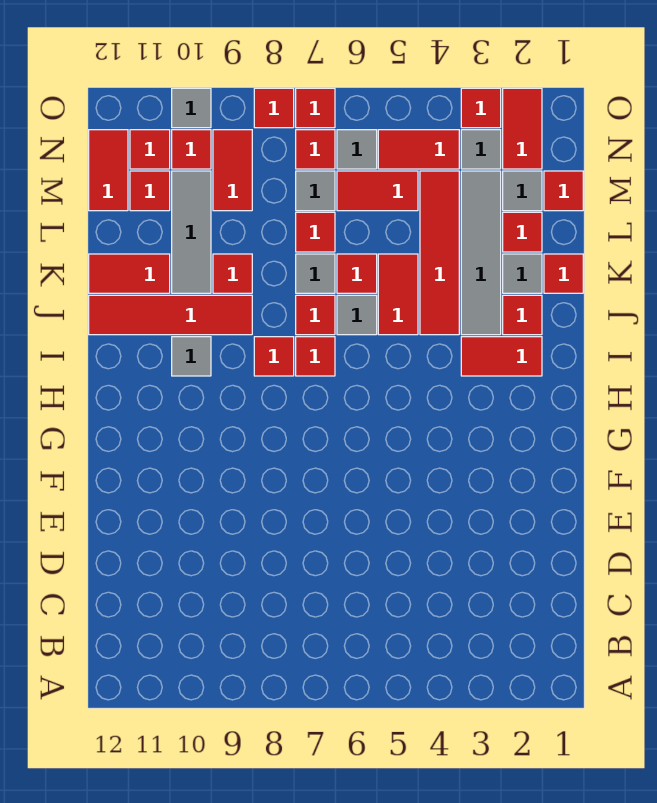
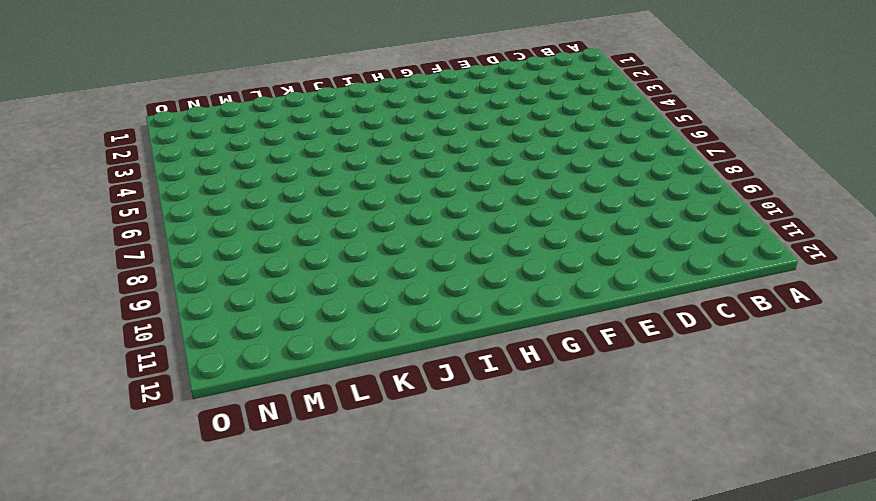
none -> red tile I2:I3 level 1
none -> red tile I7 level 1
none -> red tile I8 level 1
none -> grey tile I10 level 1

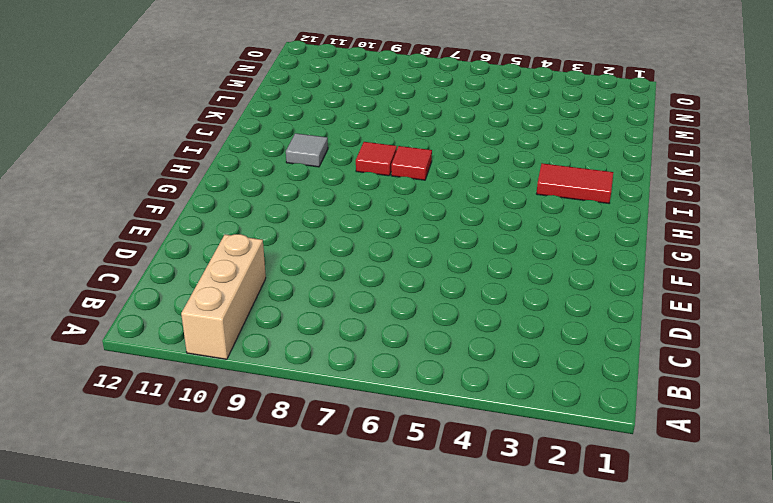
tan brick A10:C10 level 1 -> none
none -> red tile J2 level 1
none -> grey tile J3:M3 level 1
none -> red tile J4:M4 level 1
none -> red tile J5:K5 level 1

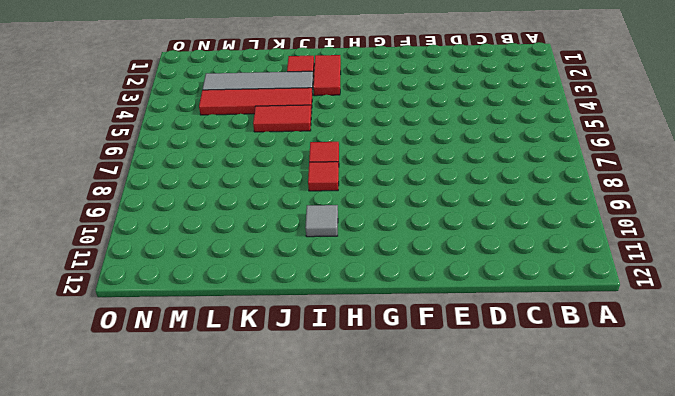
none -> grey tile J6 level 1
none -> red tile J7 level 1
none -> red tile J9:J12 level 1
none -> red tile K1 level 1

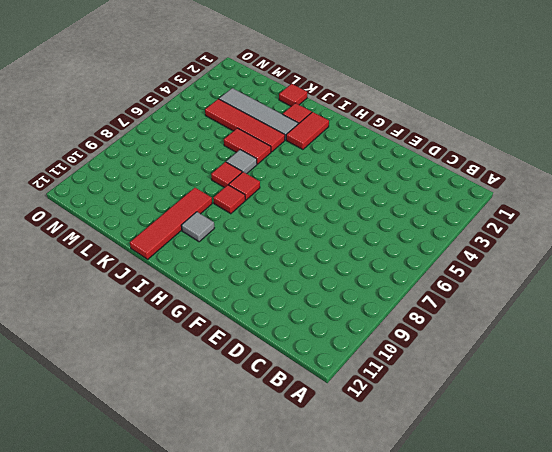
none -> grey tile K2 level 1
none -> red tile K6 level 1
none -> grey tile K7 level 1
none -> red tile K9 level 1

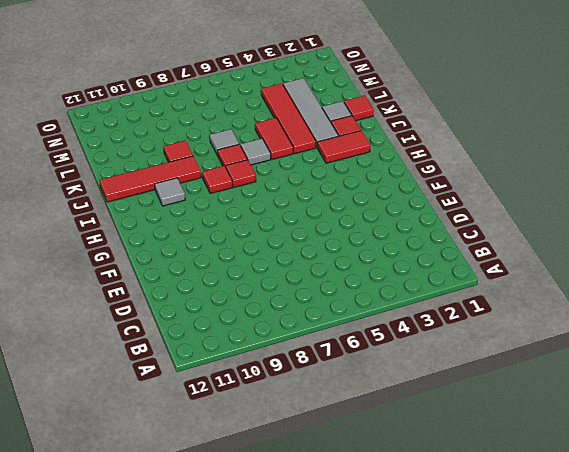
none -> red tile K6 level 1
none -> grey tile K10:M10 level 1
none -> red tile K11:K12 level 1
none -> red tile L2 level 1

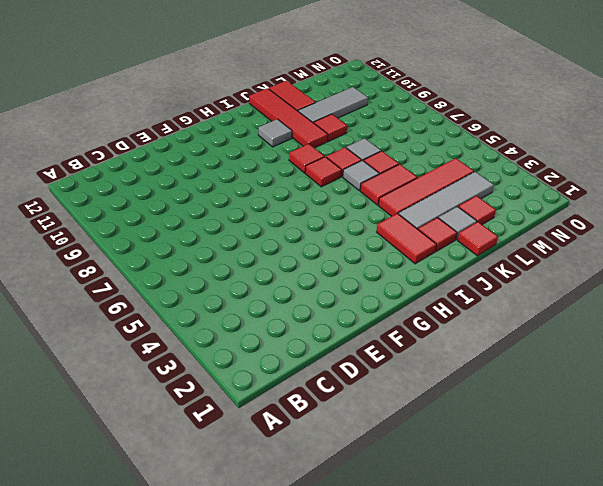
none -> red tile L7 level 1
none -> red tile M1 level 1
none -> grey tile M2 level 1
none -> red tile M5:M6 level 1

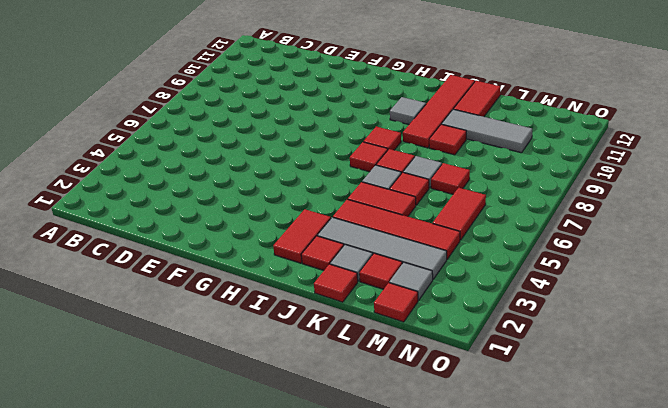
none -> grey tile M7 level 1
none -> red tile M9:N9 level 1
none -> red tile M11 level 1
none -> red tile M12:N12 level 1

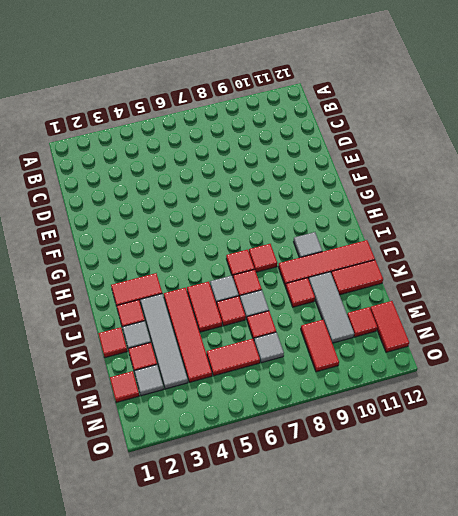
none -> red tile N2:O2 level 1
none -> grey tile N3 level 1
none -> red tile N4:N5 level 1
none -> grey tile N6 level 1

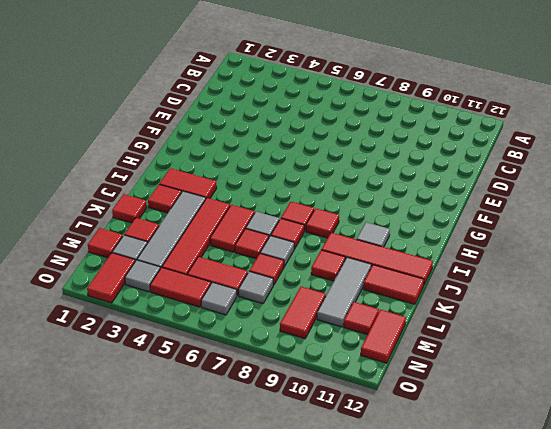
none -> grey tile K2 level 1
none -> red tile N7 level 1
none -> red tile N10 level 1
none -> red tile N11 level 1

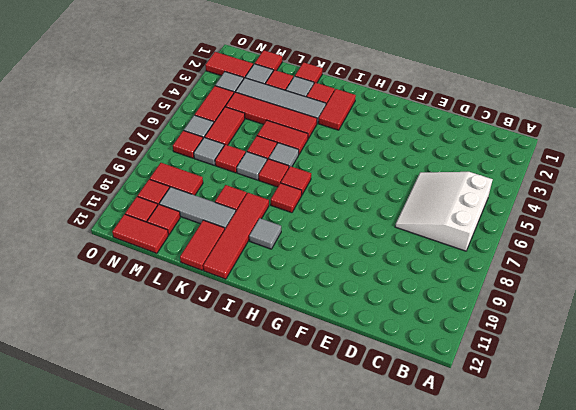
white slope B5:D7 level 1 top B -> none
none -> red tile O3 level 1
none -> red tile O7 level 1
none -> red tile O8 level 1
none -> grey tile O10 level 1

